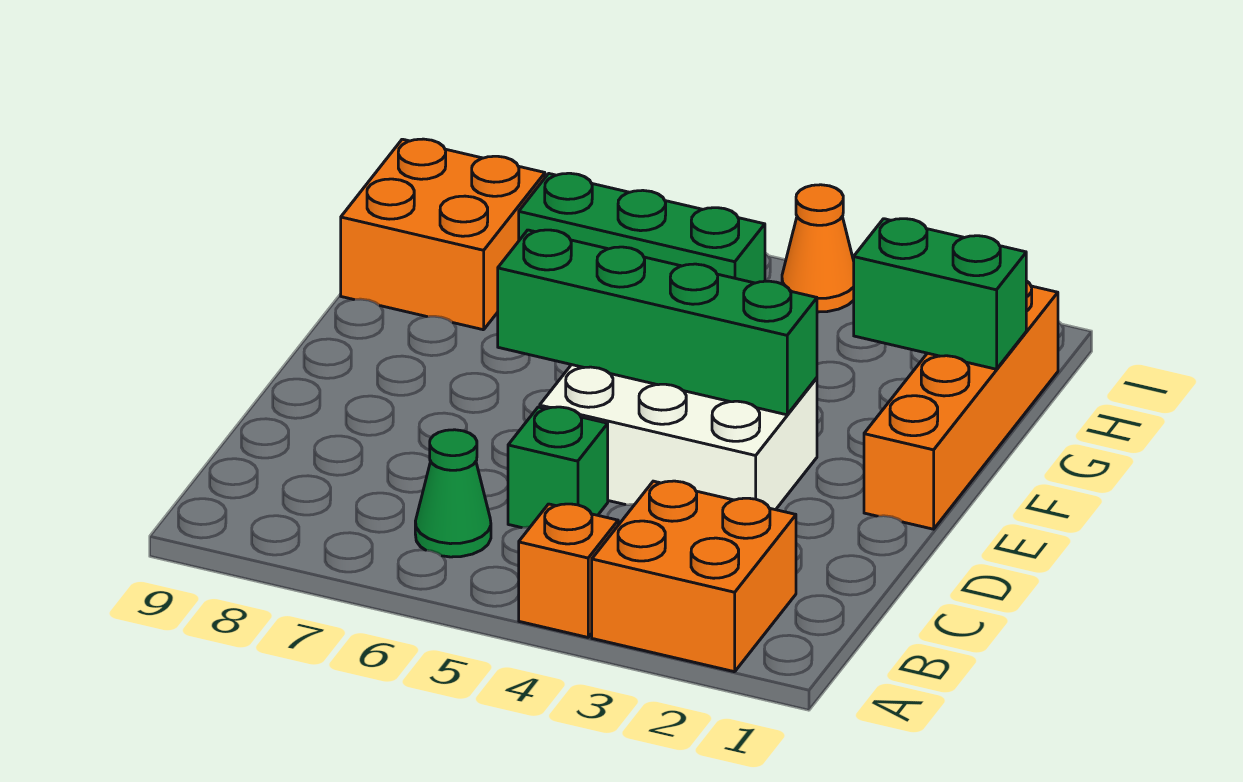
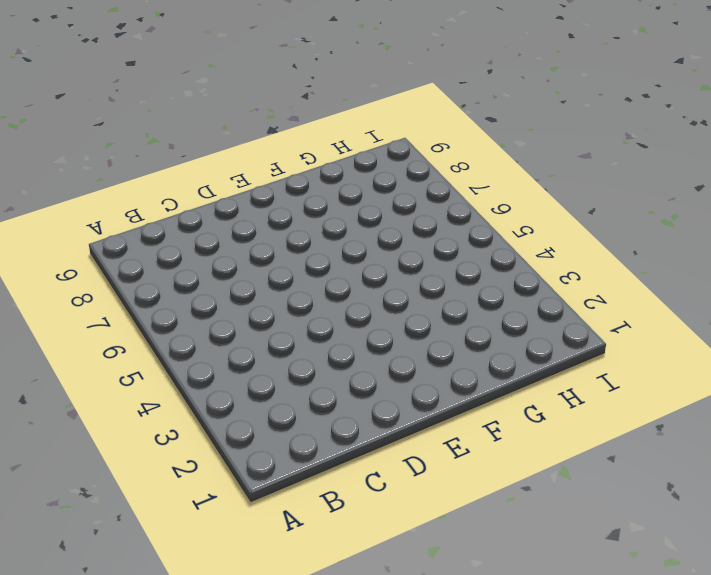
none -> orange brick A2:B3 level 1
none -> orange brick A4 level 1

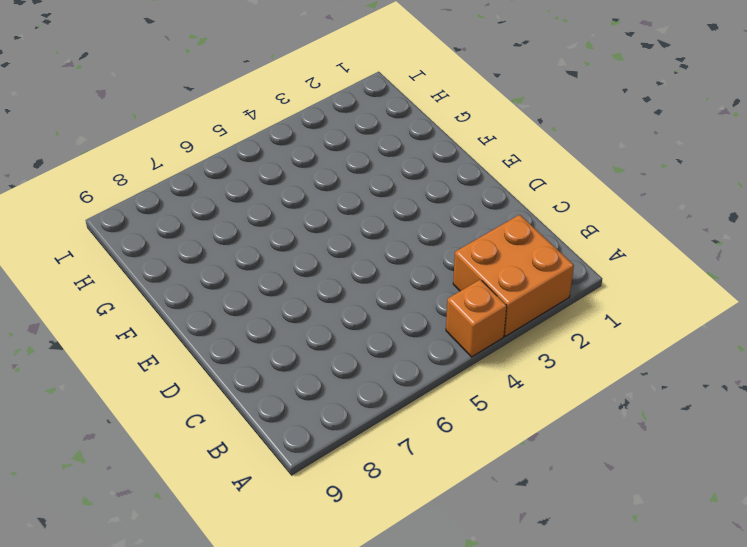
none -> green cone B6 level 1
none -> green brick C5 level 1

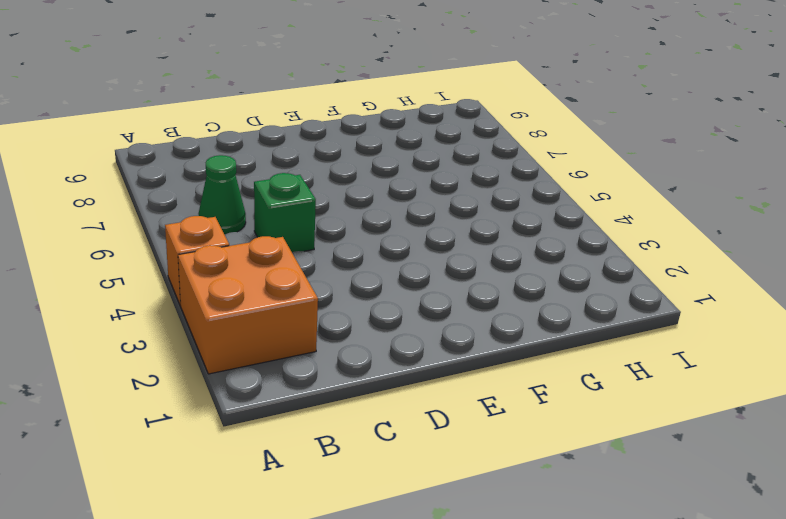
none -> white brick D3:E5 level 1
none -> orange brick E1:H1 level 1

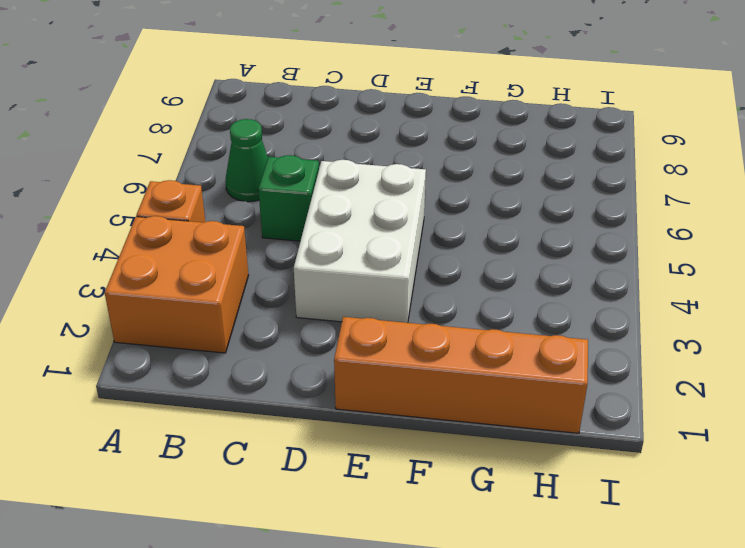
none -> orange brick G8:H9 level 1
none -> green brick H5:H7 level 1

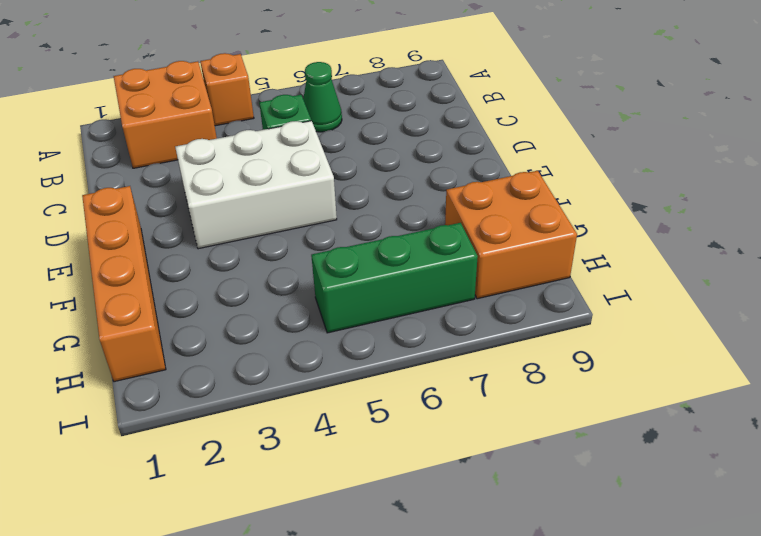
none -> orange cone I4 level 1
none -> green brick E3:E6 level 2

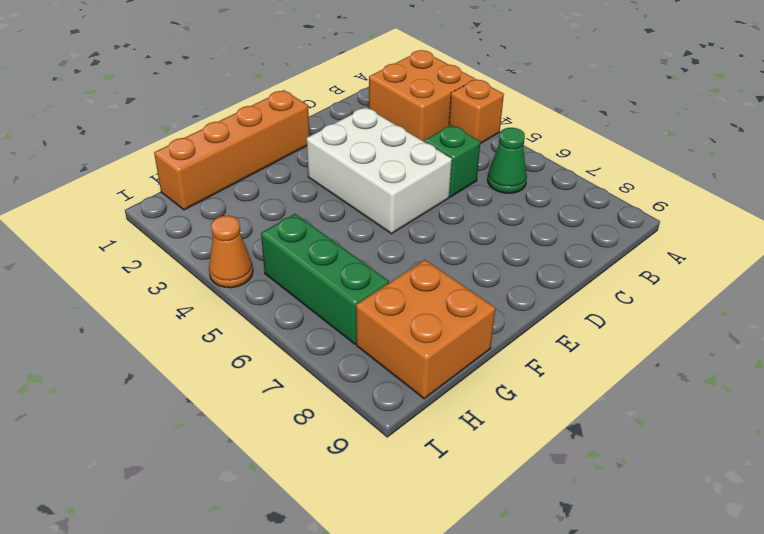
none -> green brick E3:E6 level 2
none -> green brick G1:G2 level 2

